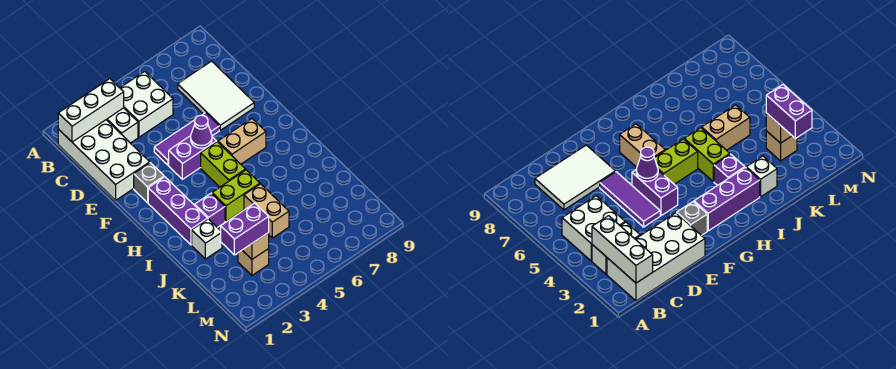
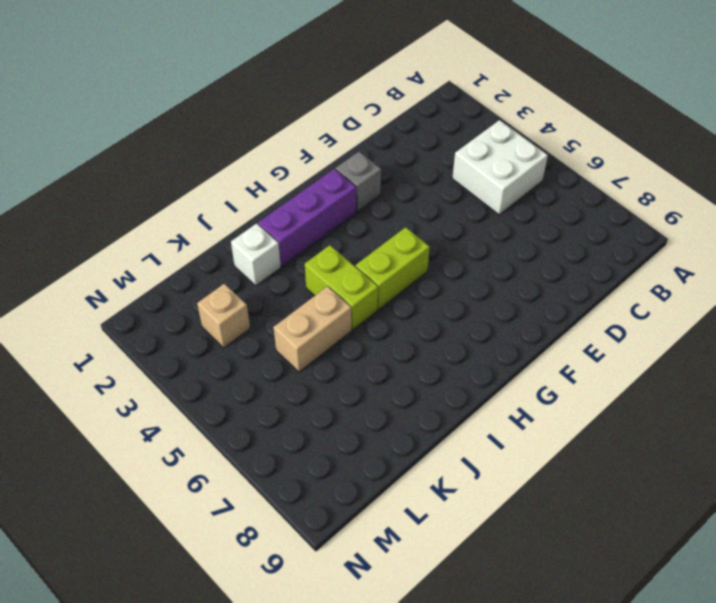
none -> white brick B1:E2 level 1
none -> white brick B3:C3 level 1
none -> white tile C7:E8 level 1

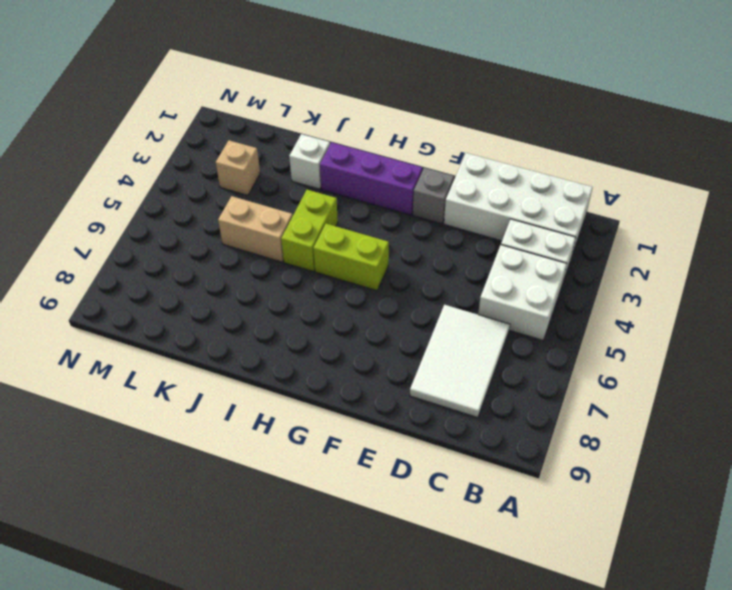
white tile C6:D8 level 1 -> white tile C7:E8 level 1
none -> purple tile E4:E6 level 1
none -> purple brick F4:F5 level 1
none -> tan brick G6:G7 level 1

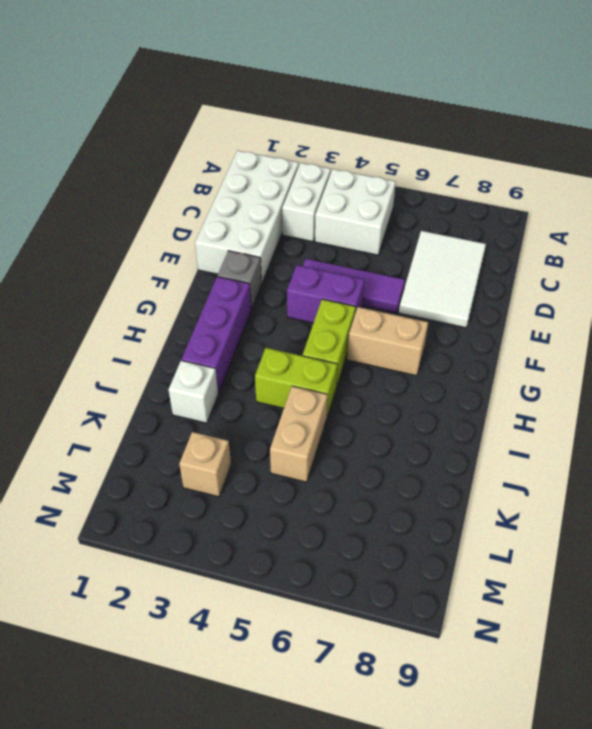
none -> purple brick I3 level 1
none -> white brick B1:B3 level 2
none -> purple cone F5 level 2

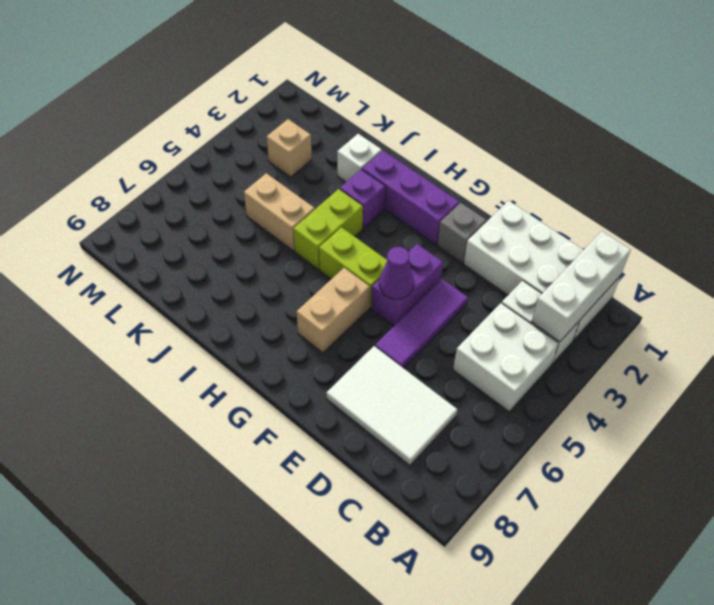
none -> tan brick L3 level 2
none -> purple brick L2:L3 level 3

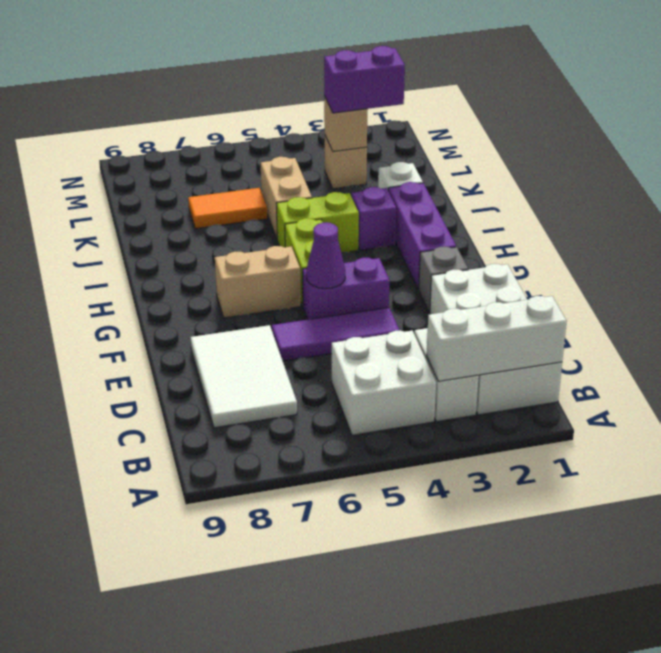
orange tile K6:K7 level 1 -> none

